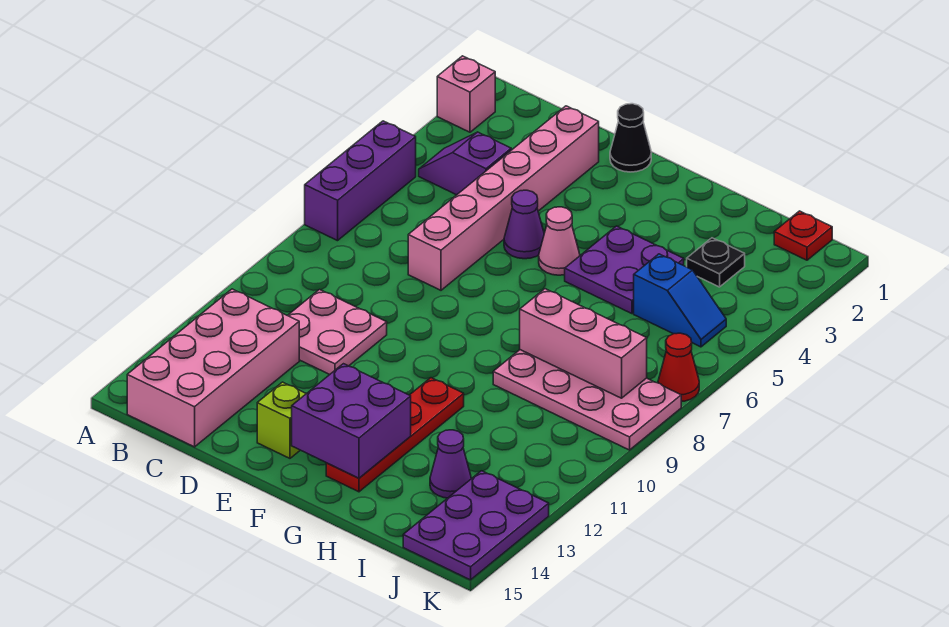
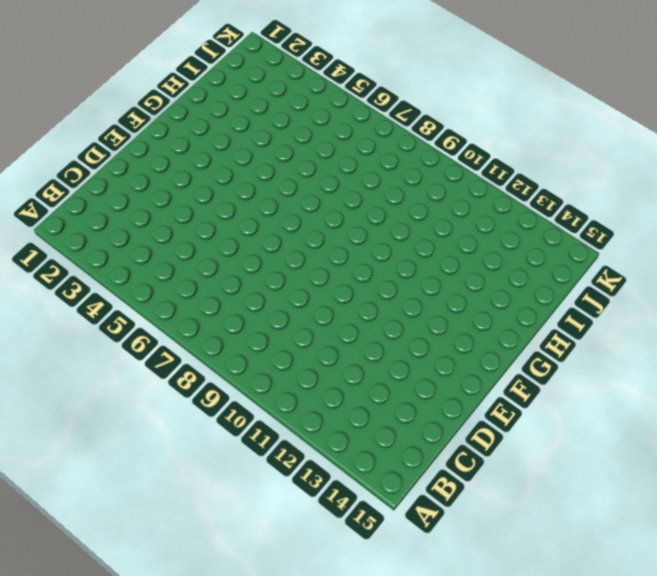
none -> pink brick A2 level 1
none -> purple brick A5:A7 level 1
none -> purple slope B4:C4 level 1 top C

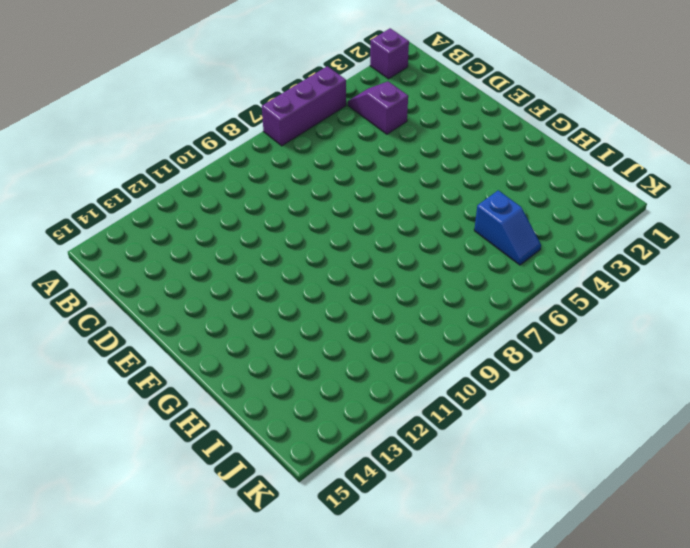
purple brick A2 level 1 -> pink brick A2 level 1
none -> pink brick B12:C15 level 1
none -> pink plate C10:D11 level 1
none -> pink brick D2:D7 level 1

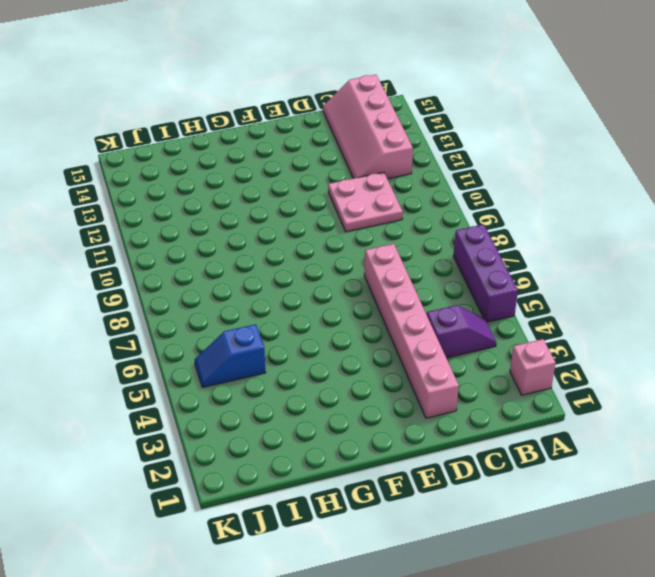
pink slope B12:C15 level 1 top B -> pink brick B12:C15 level 1
none -> black cone E1 level 1
none -> purple cone E5 level 1
none -> lime brick E14 level 1

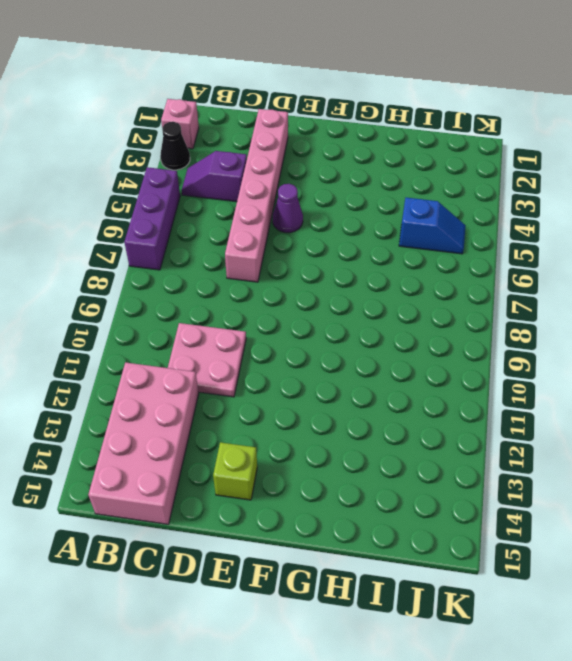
black cone A3 level 1 -> black cone E1 level 1
none -> pink cone F5 level 1
none -> purple plate G4:H5 level 1
none -> red plate G11:G14 level 1

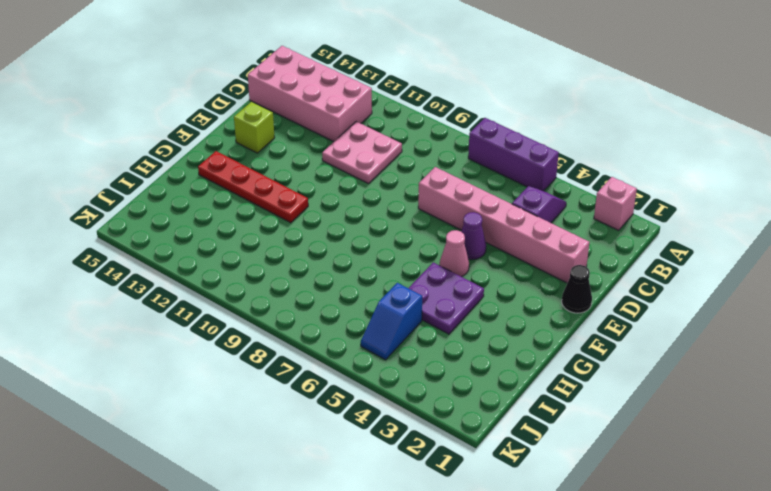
none -> pink plate H8:K9 level 1
none -> black plate I3 level 1
none -> purple cone I13 level 1

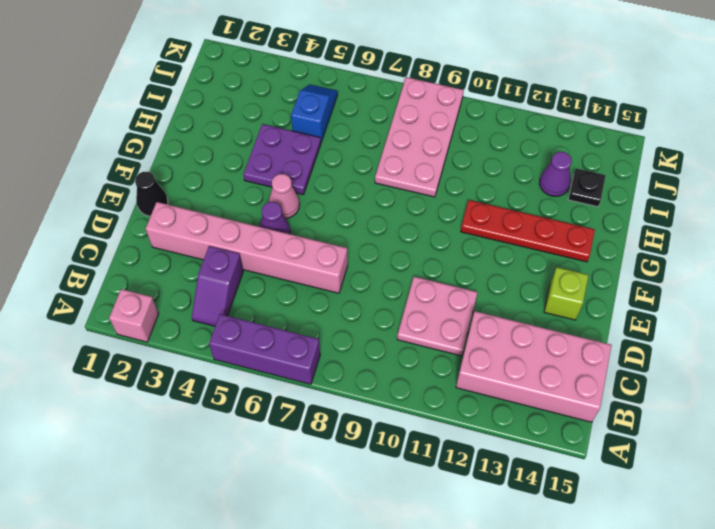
black plate I14 level 1 -> black plate I3 level 1
none -> red plate J1 level 1
none -> purple plate J13:K15 level 1
none -> red cone K7 level 1

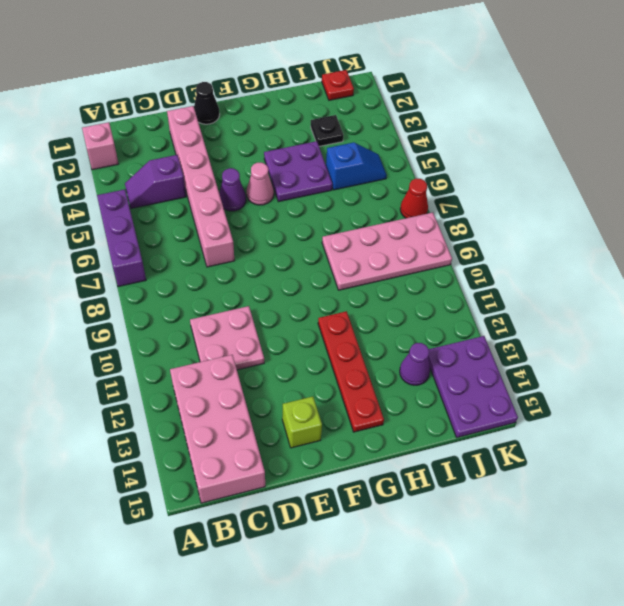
none -> purple brick F13:G14 level 2
none -> pink brick H8:J8 level 2

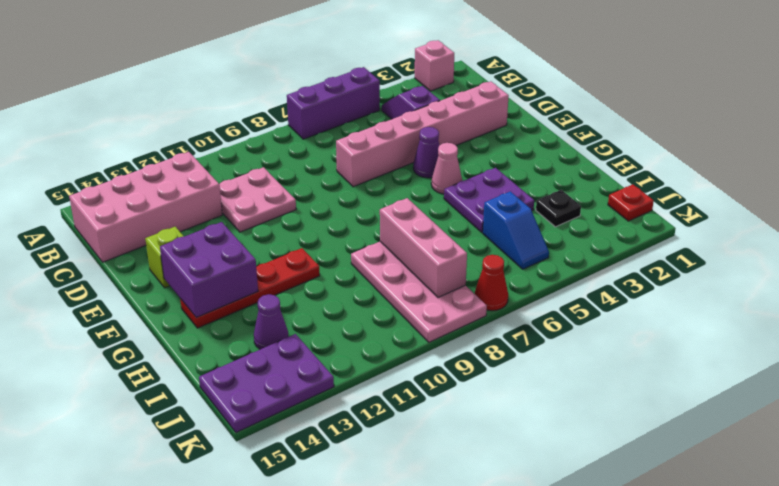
none -> black cone E1 level 1

